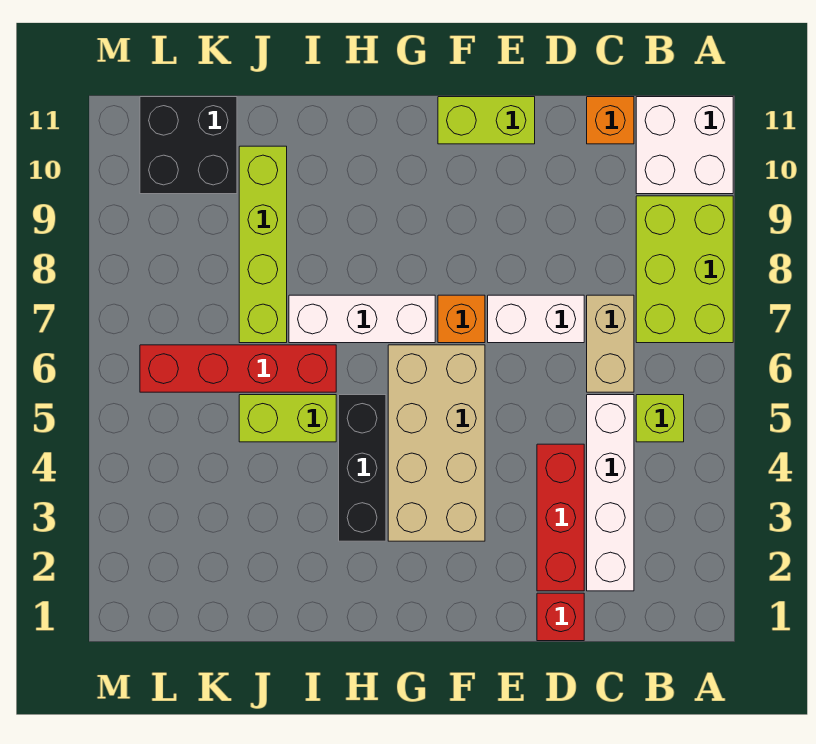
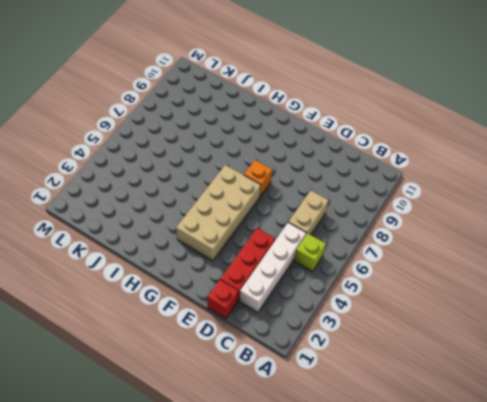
none -> lime brick A7:B9 level 1
none -> white brick A10:B11 level 1
none -> orange brick C11 level 1

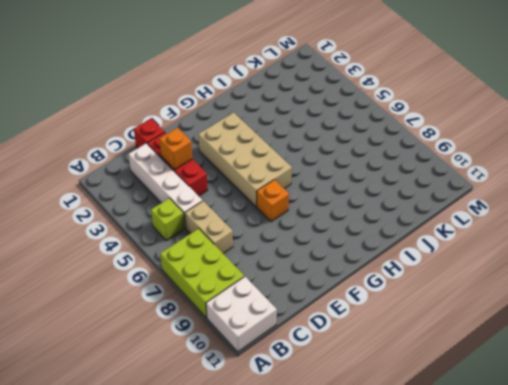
orange brick D3 level 2 -> orange brick C11 level 1
none -> white brick D7:E7 level 1
none -> lime brick E11:F11 level 1
none -> white brick G7:I7 level 1

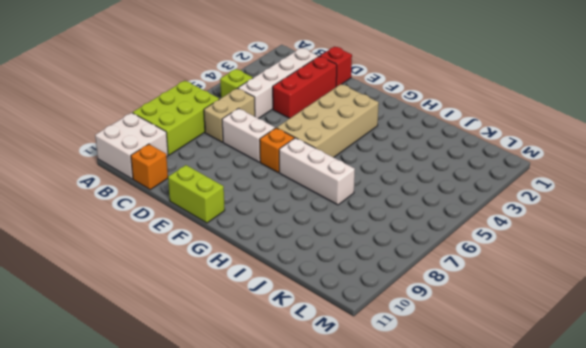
none -> black brick H3:H5 level 1
none -> lime brick I5:J5 level 1
none -> red brick I6:L6 level 1

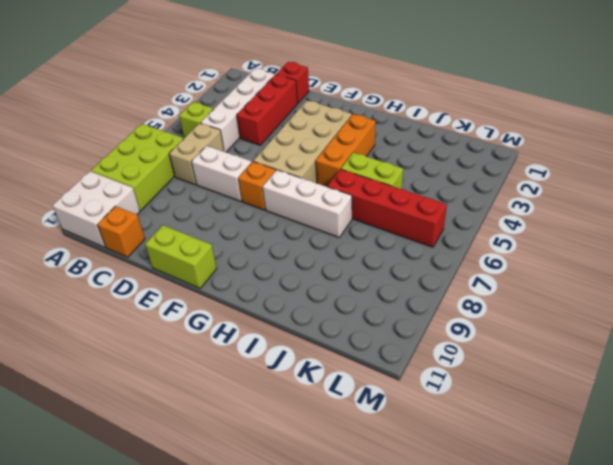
orange brick H3:H5 level 1 -> black brick H3:H5 level 1
none -> lime brick J7:J10 level 1
none -> black brick K10:L11 level 1

